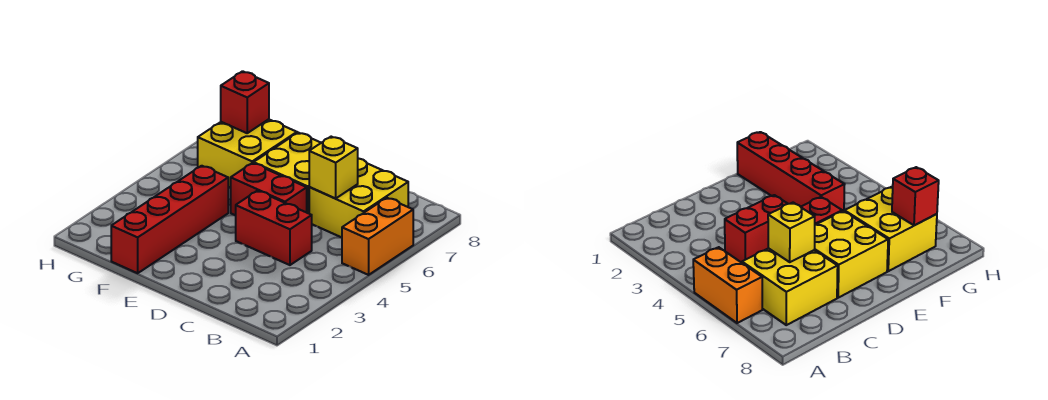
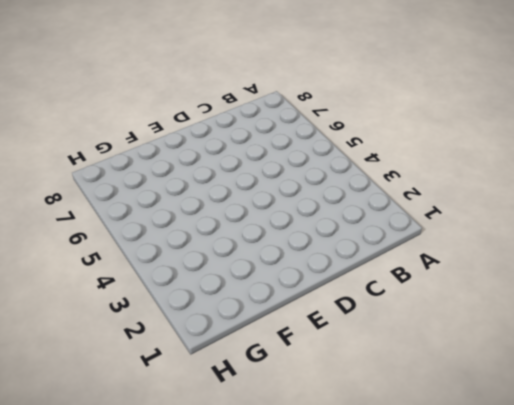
none -> orange brick A5:A6 level 1
none -> yellow brick B6:C7 level 1

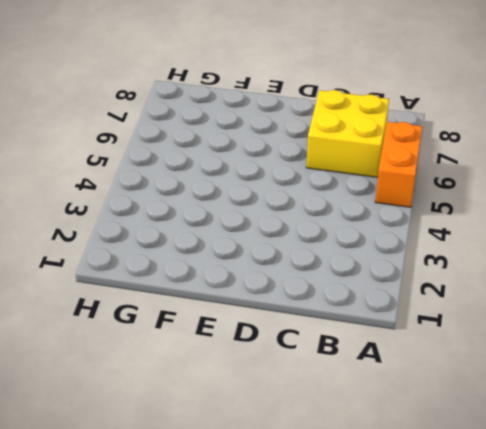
none -> red brick C4:D4 level 1
none -> red brick D5:E5 level 1

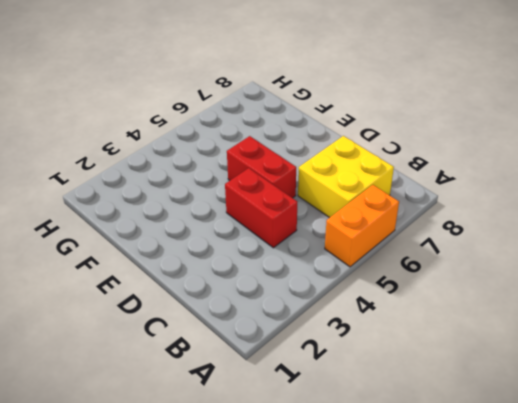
none -> yellow brick D6:E7 level 1
none -> red brick F1:F4 level 1

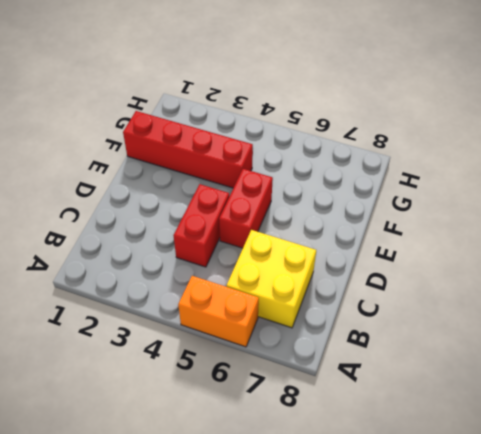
none -> yellow brick D6:E7 level 1
none -> yellow brick F6:G7 level 1

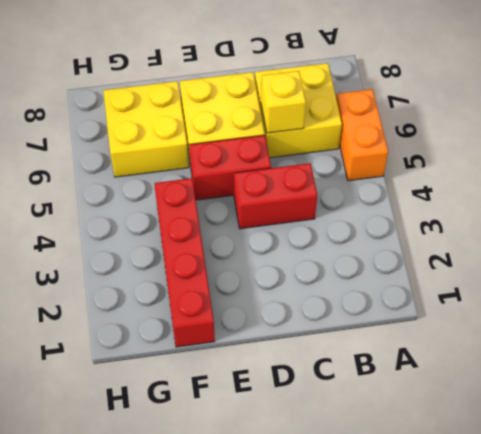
none -> red brick G7 level 2

